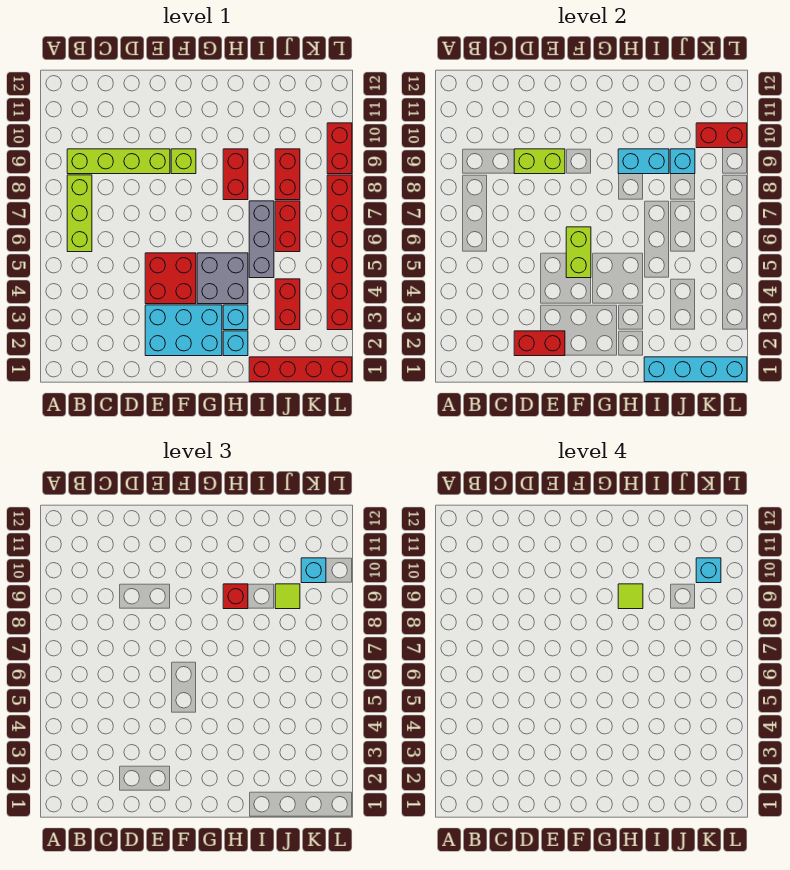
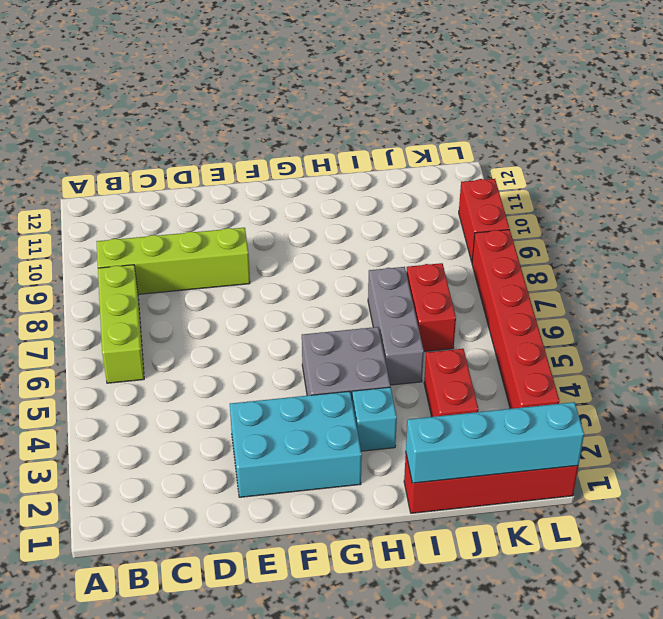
none -> red brick E4:F5 level 1
none -> lime brick F9 level 1
none -> cyan brick H2 level 1

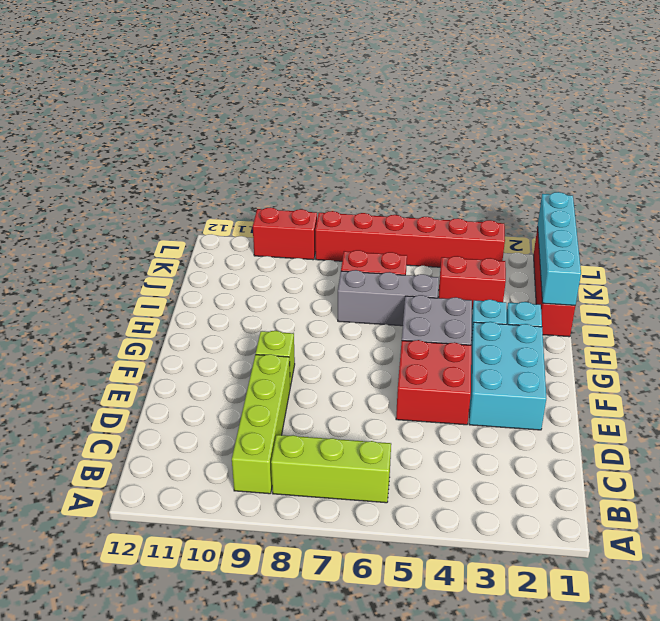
none -> red brick H8:H9 level 1
none -> red brick J8:J9 level 1
none -> red brick D2:E2 level 2

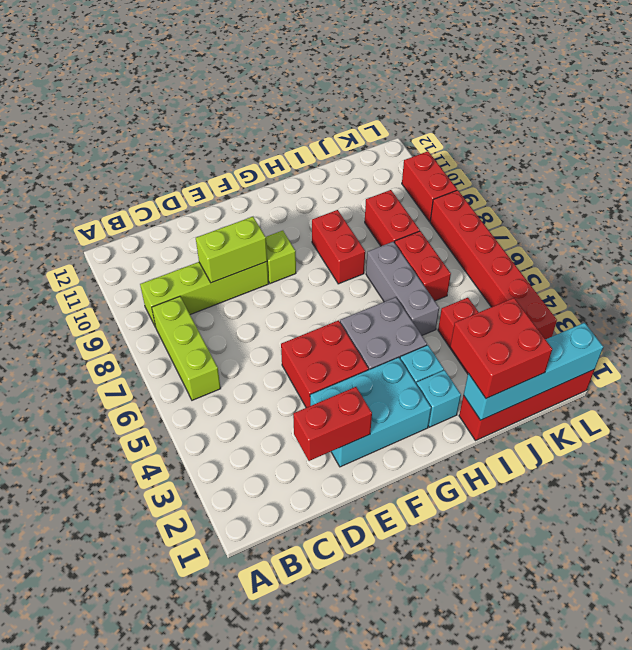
red brick I1:J2 level 3 -> none
none -> lime brick F5:F6 level 2
none -> cyan brick H9:I9 level 2
none -> cyan brick J9 level 2

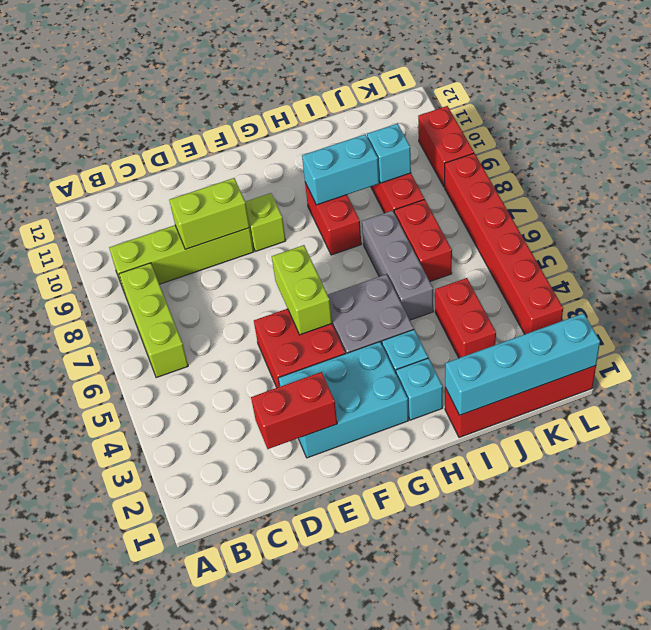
none -> red brick K10:L10 level 2
none -> red brick H9 level 3
none -> lime tile J9 level 3

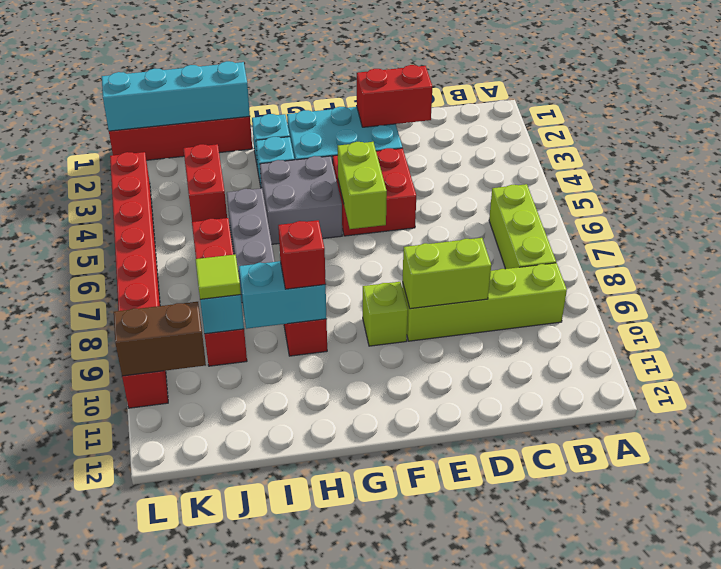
brown brick K10:L10 level 2 -> red brick K10:L10 level 2
none -> cyan brick K10 level 3
none -> lime tile H9 level 4
none -> cyan brick K10 level 4

